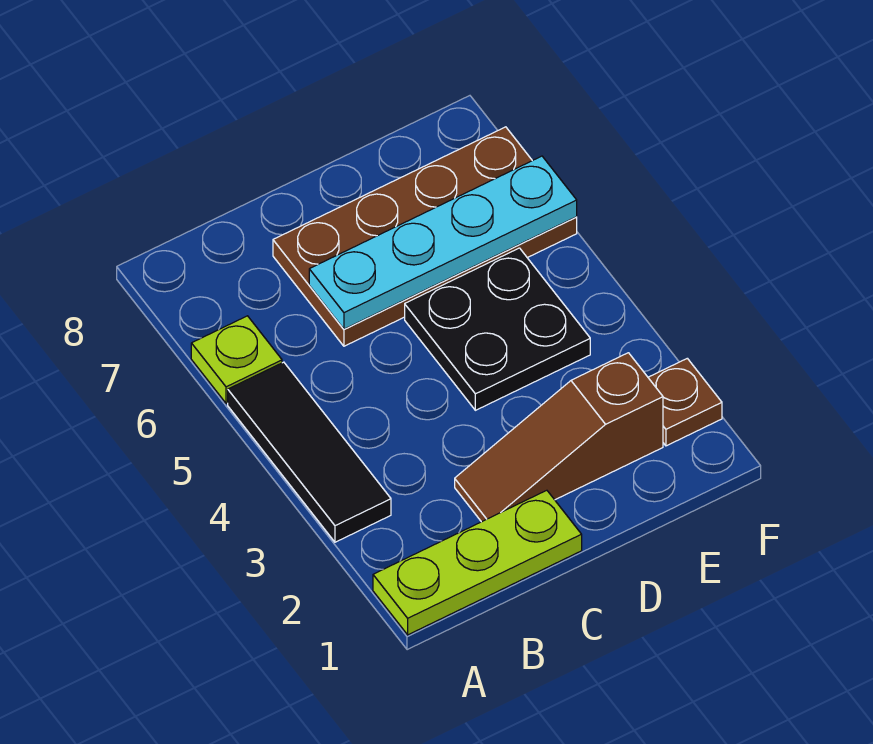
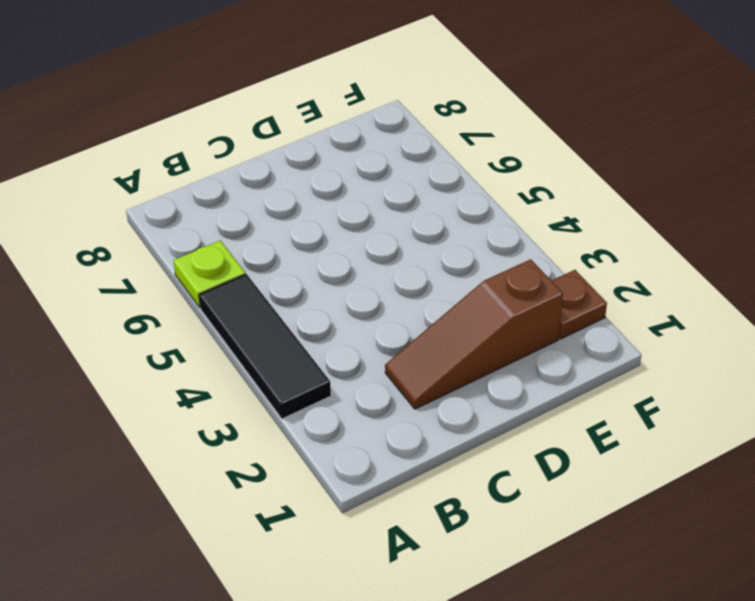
none -> lime plate A1:C1 level 1
none -> brown plate C6:F7 level 1

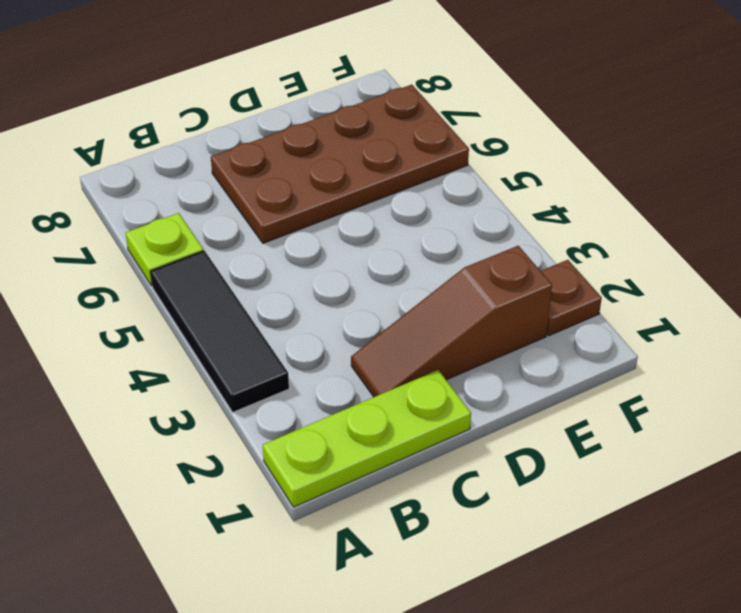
none -> black plate D4:E5 level 1
none -> cyan plate C6:F6 level 2

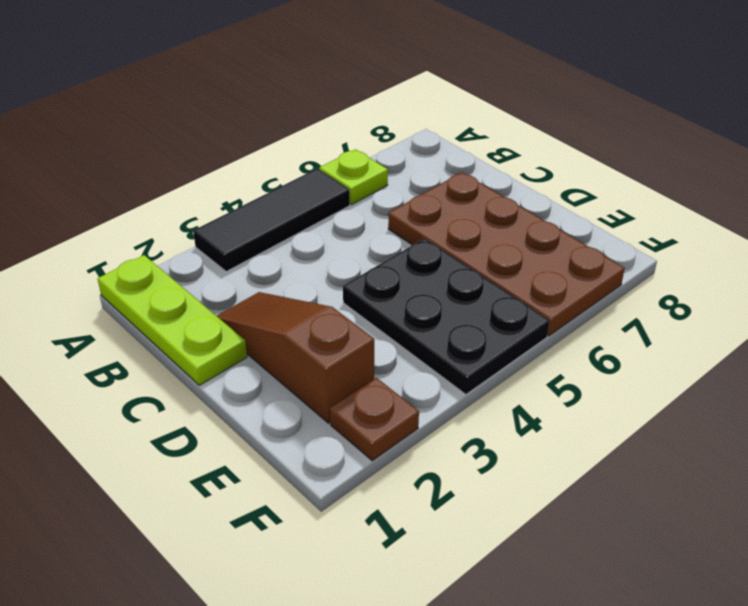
black plate D4:F5 level 1 -> black plate D4:E5 level 1
none -> cyan plate C6:F6 level 2

